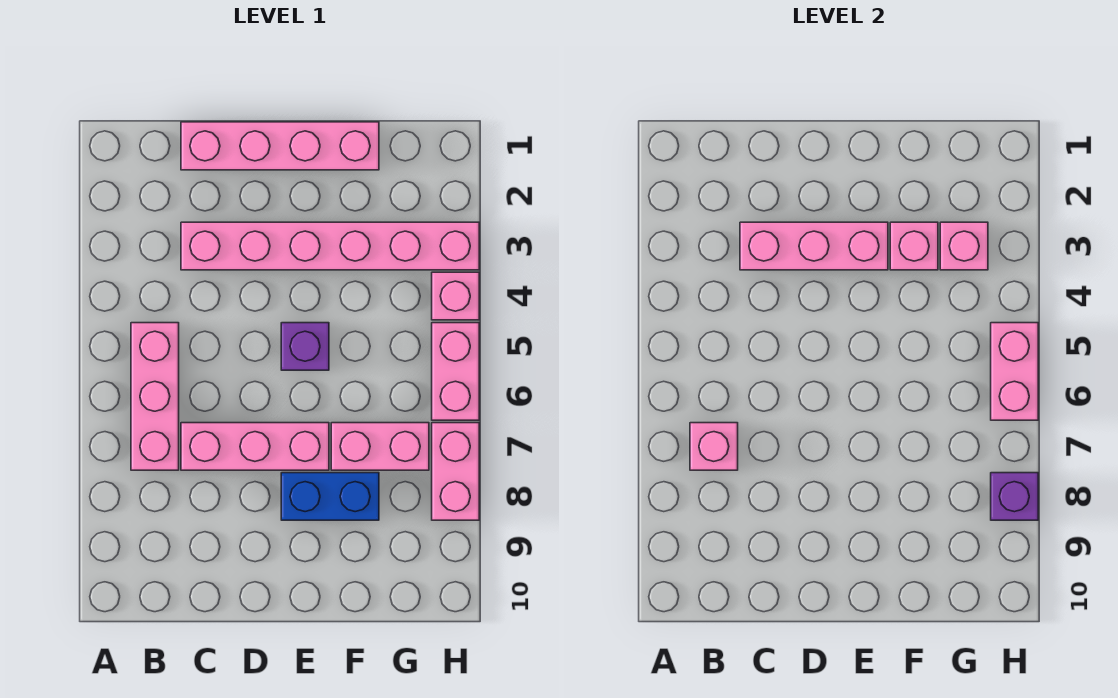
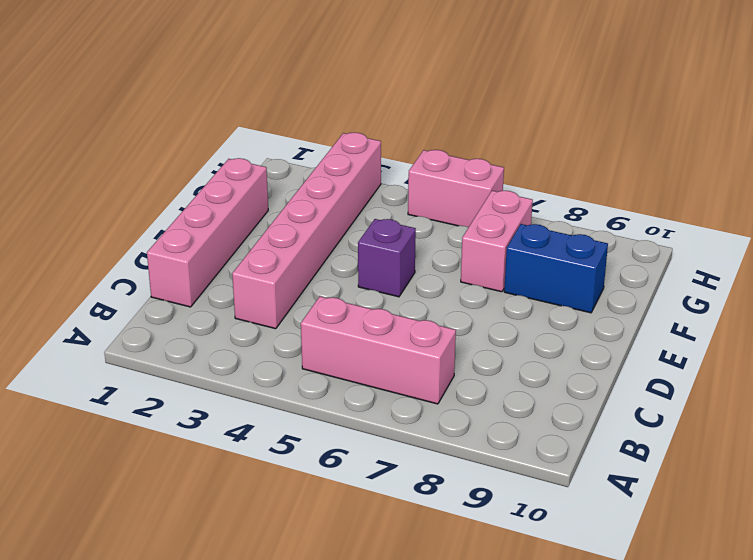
blue brick F8:F9 level 1 -> blue brick E8:F8 level 1
none -> pink brick C7:E7 level 1
none -> pink brick H4 level 1
none -> pink brick H7:H8 level 1

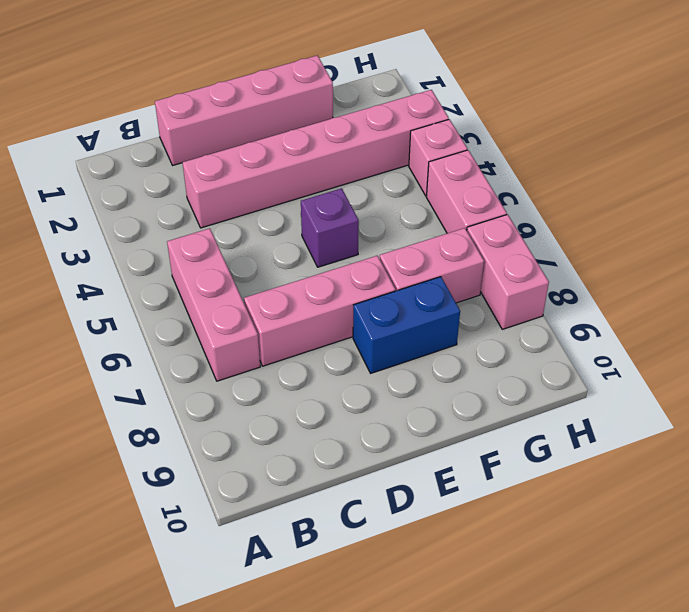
none -> pink brick B7 level 2
none -> pink brick C3:E3 level 2
none -> pink brick F3 level 2

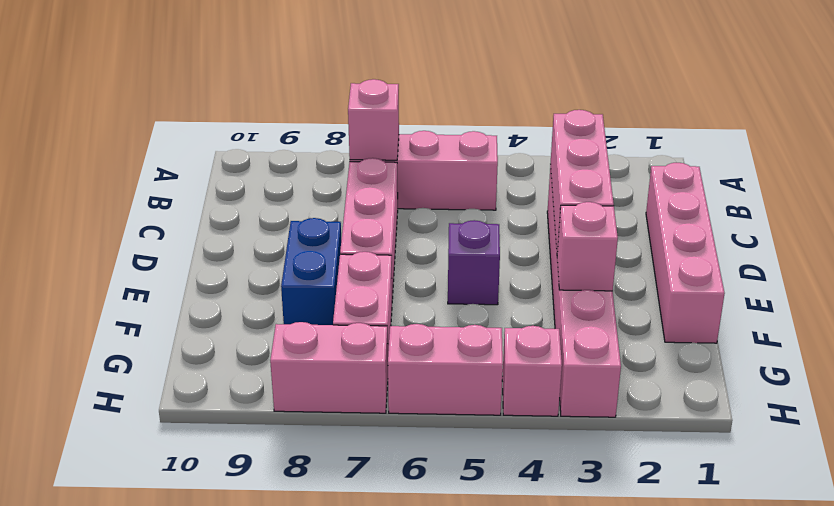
none -> pink brick G3 level 2
none -> pink brick H5:H6 level 2
none -> purple brick H8 level 2

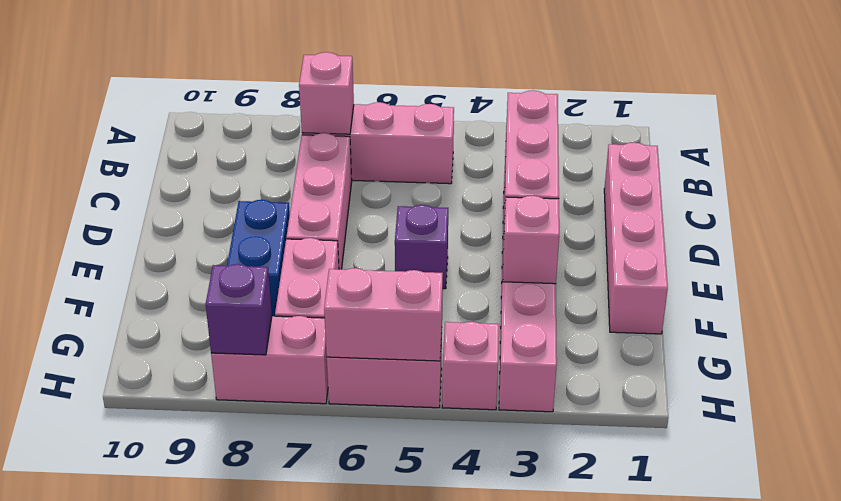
none -> pink brick G3 level 2

